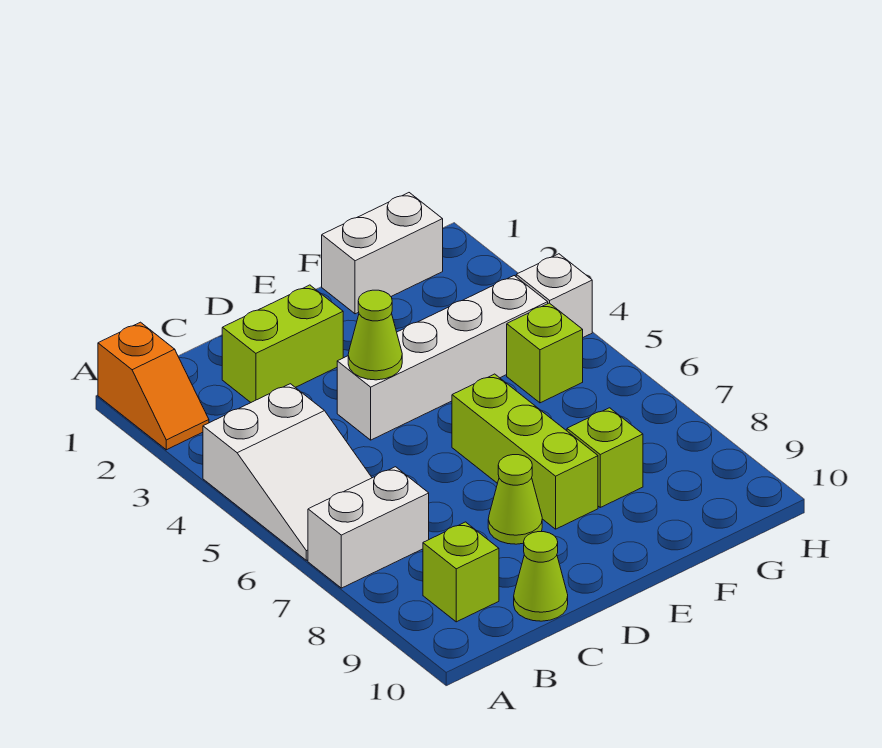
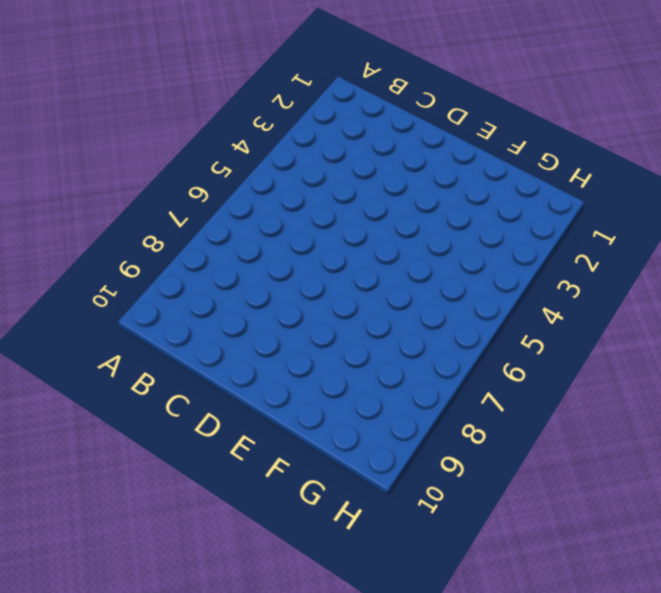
none -> orange slope A1:A2 level 1 top 1
none -> white slope A4:B6 level 1 top 4
none -> white brick A7:B7 level 1

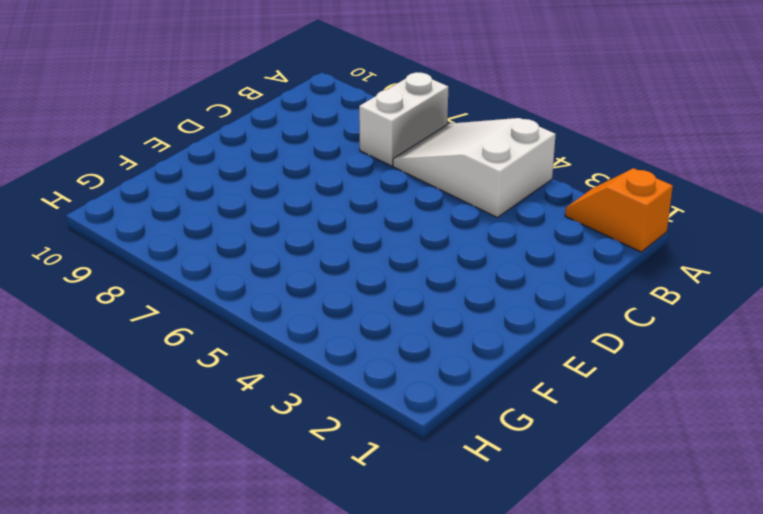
none -> lime brick B9 level 1
none -> lime brick C2:D2 level 1
none -> lime cone C10 level 1

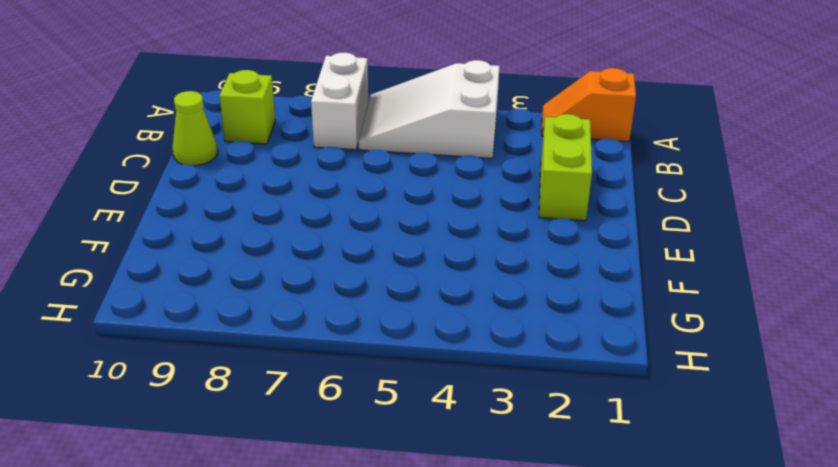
none -> white brick D4:G4 level 1
none -> lime cone D8 level 1
none -> lime brick E6:E8 level 1

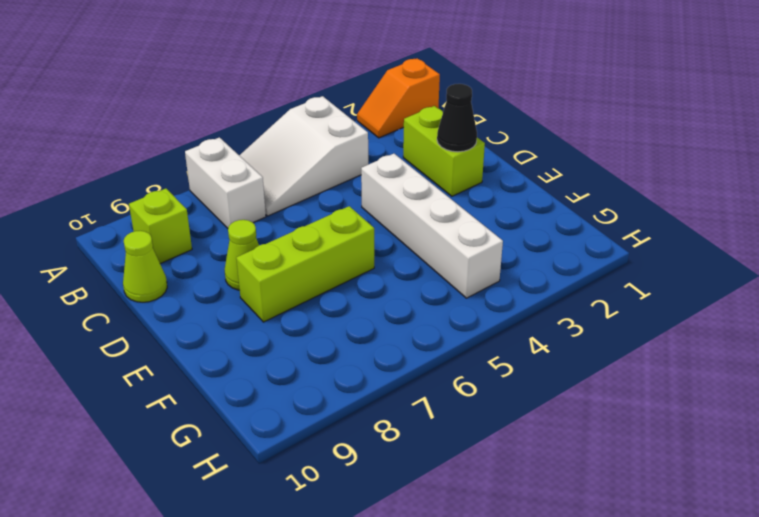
black cone D2 level 2 -> none
none -> white brick F1:G1 level 1
none -> lime brick F8 level 1
none -> lime brick G5 level 1

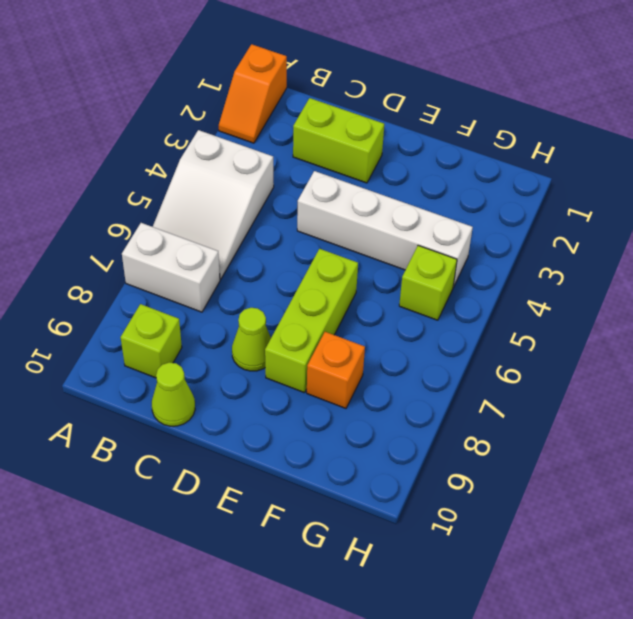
orange brick F8 level 1 -> lime brick F8 level 1
none -> white brick F1:G1 level 1
none -> white brick H4 level 1
none -> lime cone D4 level 2

